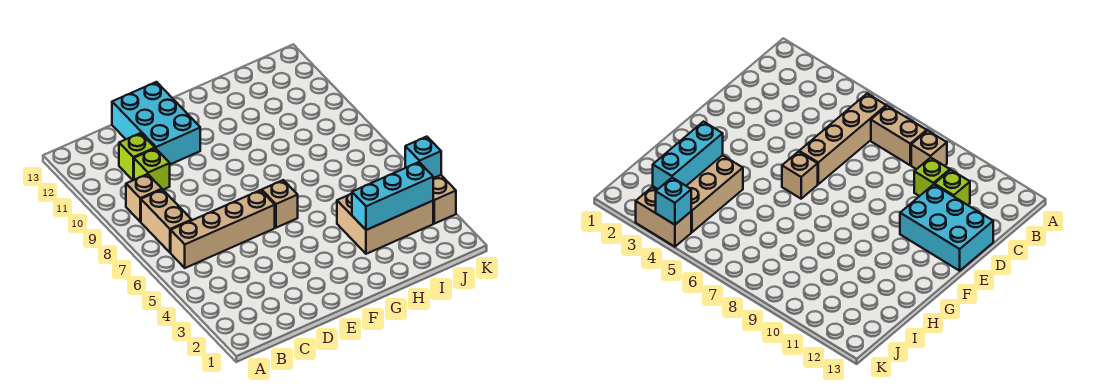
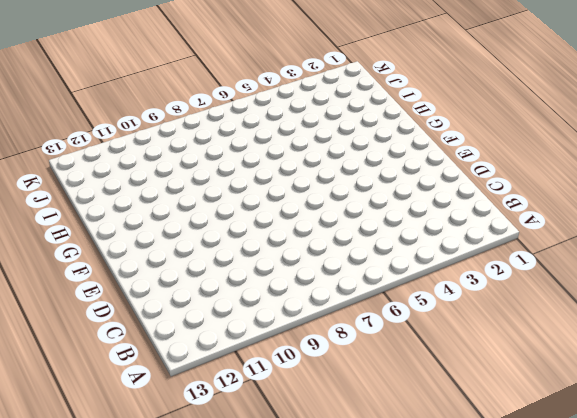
none -> tan brick B6:E6 level 1
none -> tan brick B7:B8 level 1

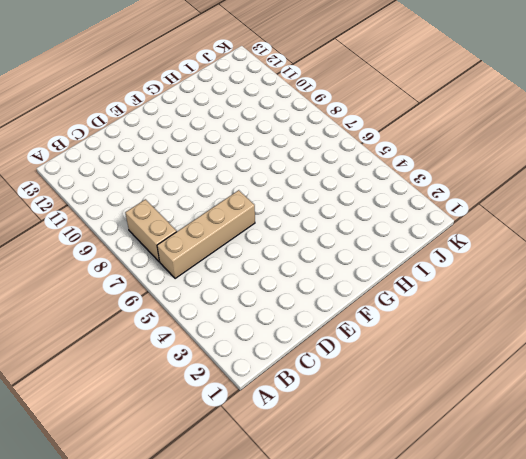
none -> tan brick B9 level 1
none -> lime brick C10 level 1

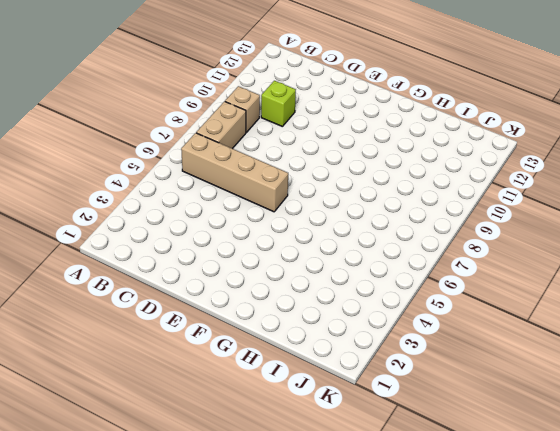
none -> lime brick C11 level 1
none -> cyan brick D11:E13 level 1

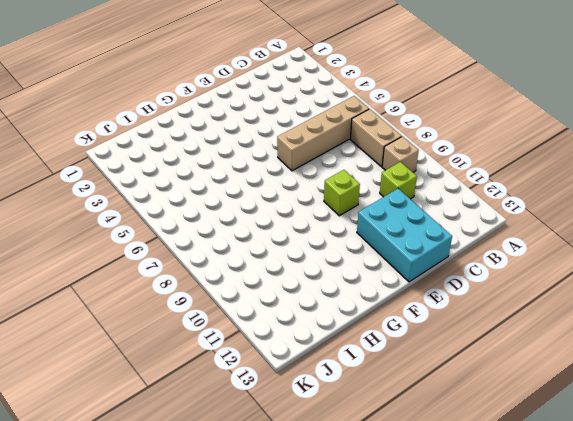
lime brick E9 level 1 -> lime brick C11 level 1
none -> tan brick F6 level 1
none -> tan brick H3:J4 level 1

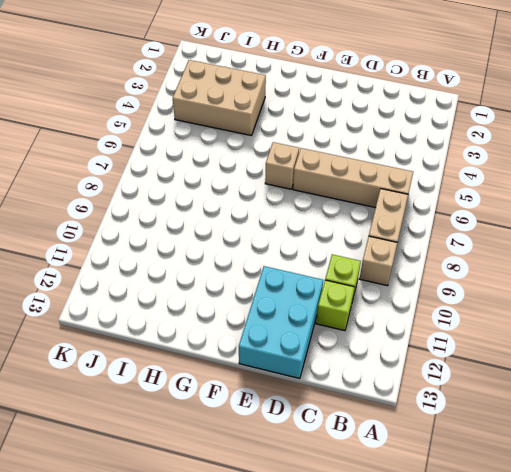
none -> tan brick K3:K4 level 1
none -> cyan brick H3:J3 level 2

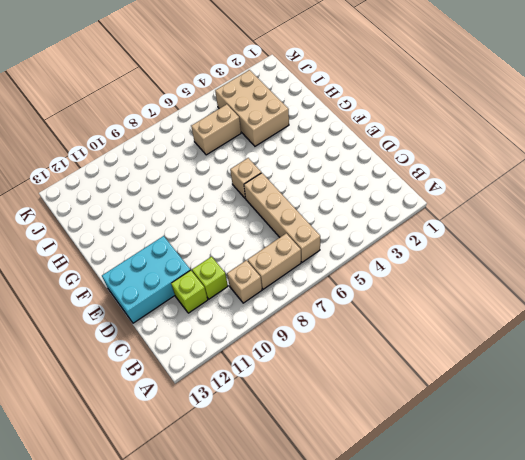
tan brick I5:I6 level 1 -> tan brick K3:K4 level 1
none -> cyan brick H3:J3 level 2
none -> cyan brick K4 level 2

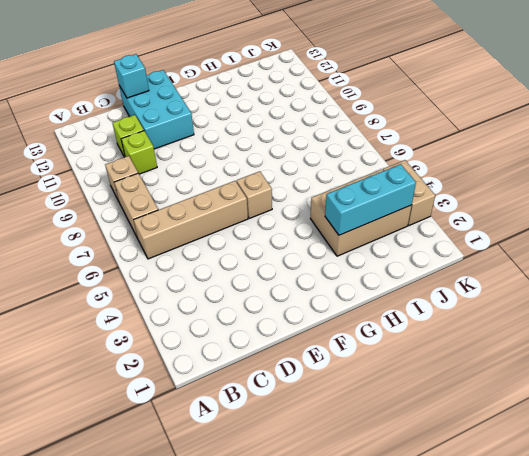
cyan brick D13 level 2 -> cyan brick K4 level 2

